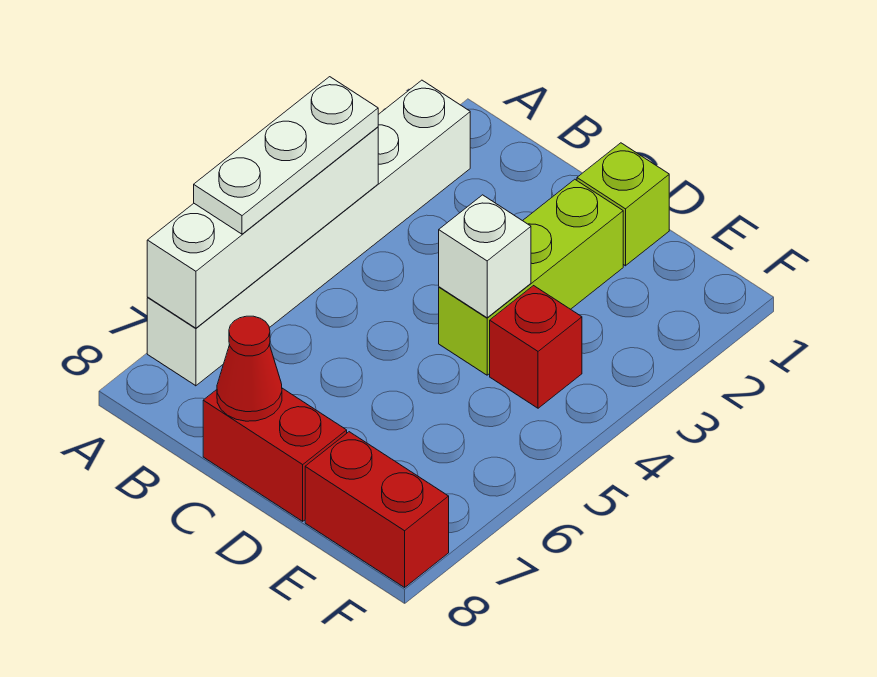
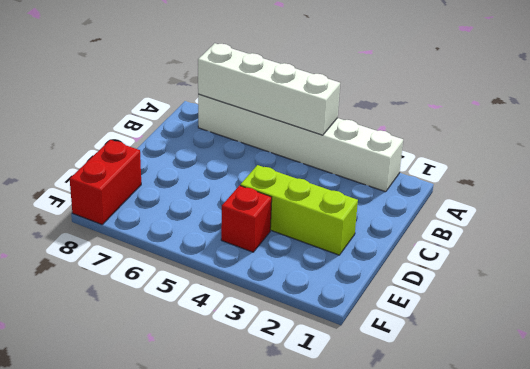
none -> red brick C8:D8 level 1
none -> lime brick D1 level 1

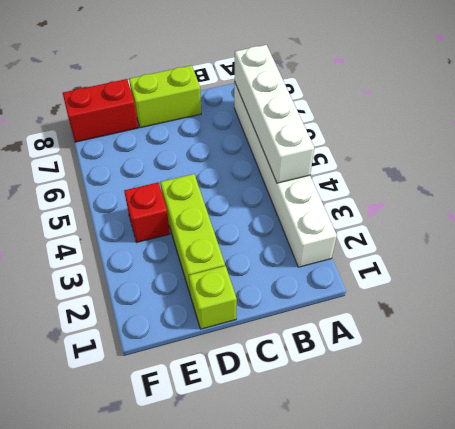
lime brick C8:D8 level 1 -> red brick C8:D8 level 1
none -> red cone C8 level 2
none -> white brick D4 level 2

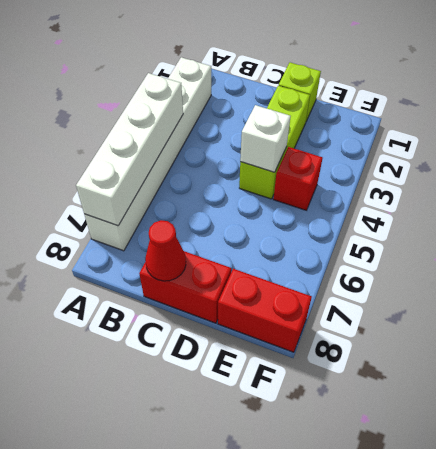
none -> white plate A4:A6 level 3

